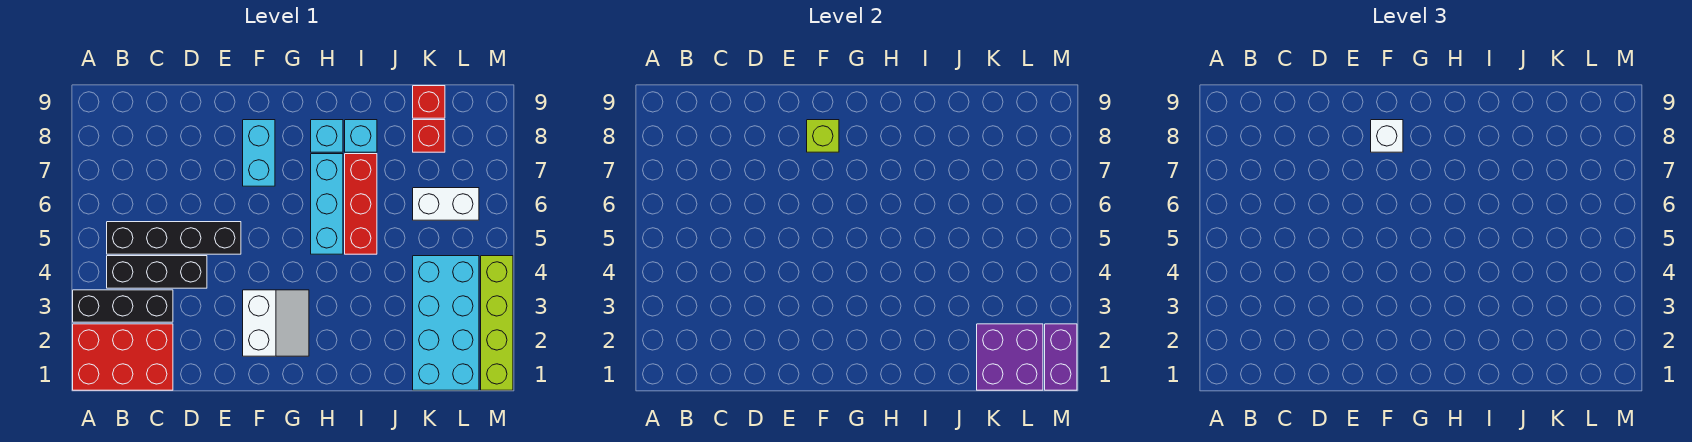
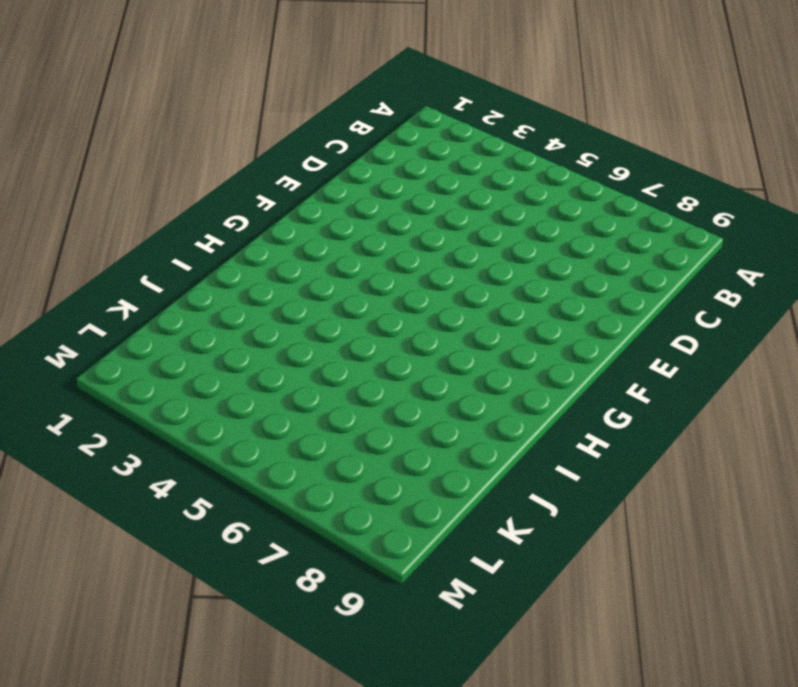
none -> red brick A1:C2 level 1
none -> black brick A3:C3 level 1
none -> black brick B4:D4 level 1

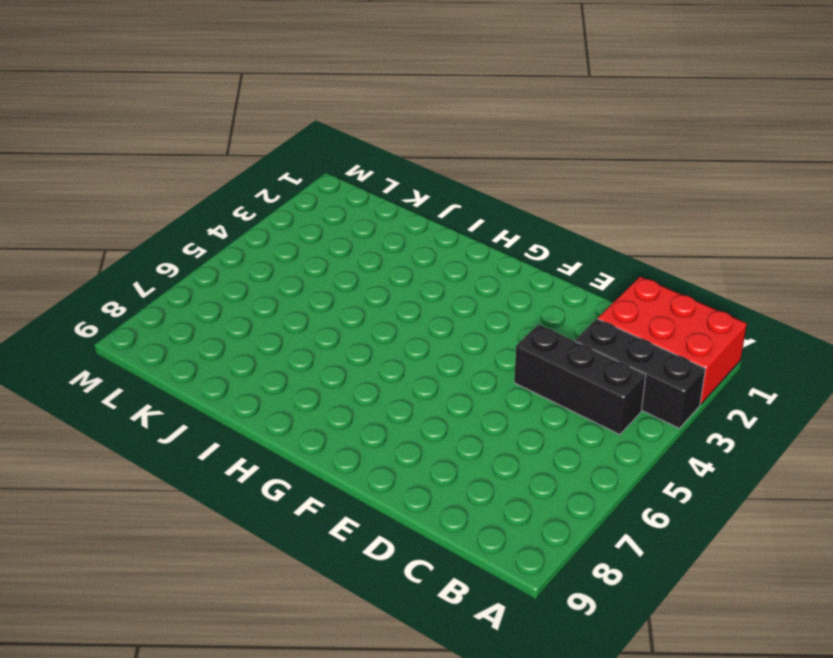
none -> black brick B5:E5 level 1
none -> white slope F2:G3 level 1 top F
none -> cyan brick F7:F8 level 1

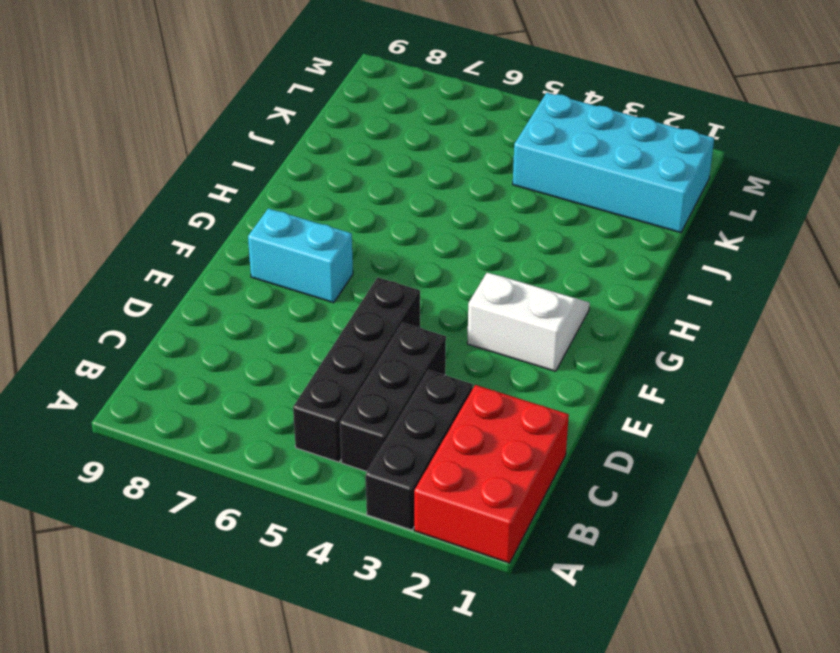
none -> cyan brick H5:H7 level 1
none -> cyan brick H8 level 1
none -> red brick I5:I7 level 1

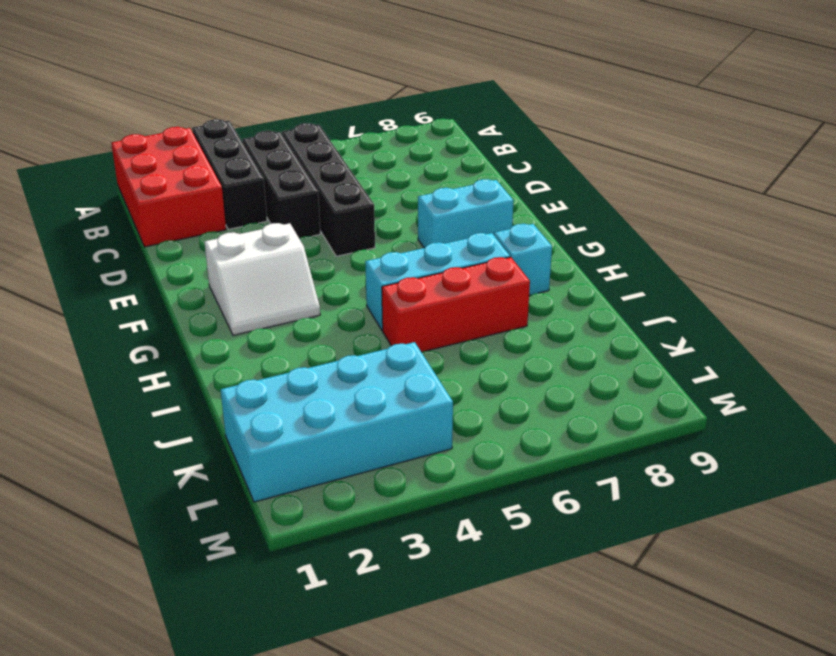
none -> cyan brick I8 level 1
none -> white brick K6:L6 level 1
none -> red brick K8 level 1

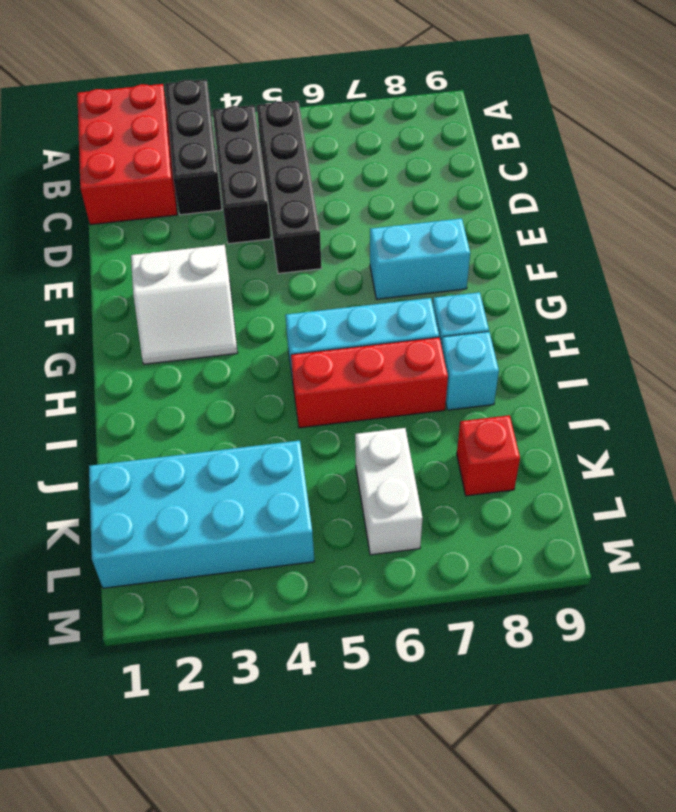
none -> red brick K9 level 1
none -> lime brick M1:M4 level 1
none -> lime brick F8 level 2

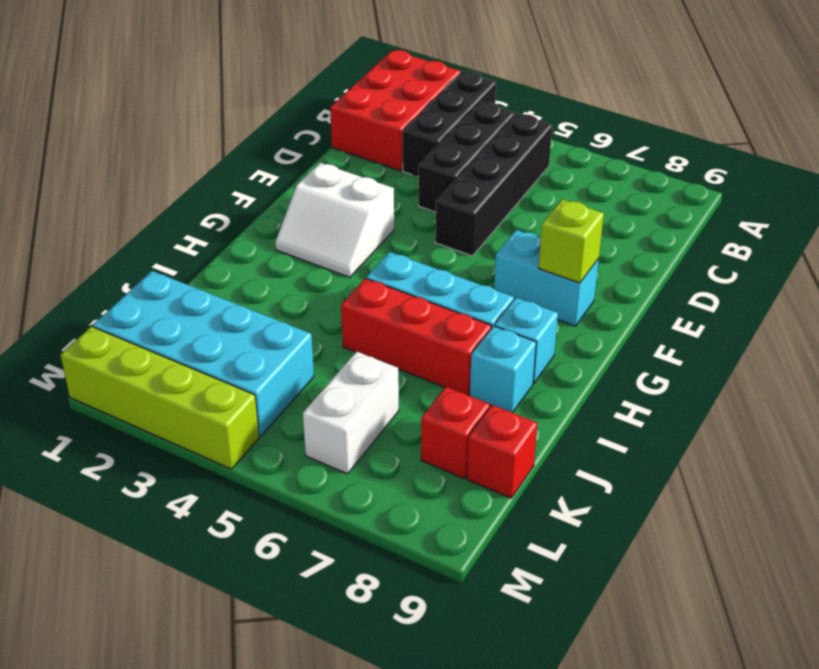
none -> purple brick K1:L2 level 2
none -> purple brick M1:M2 level 2
none -> white brick F8 level 3

